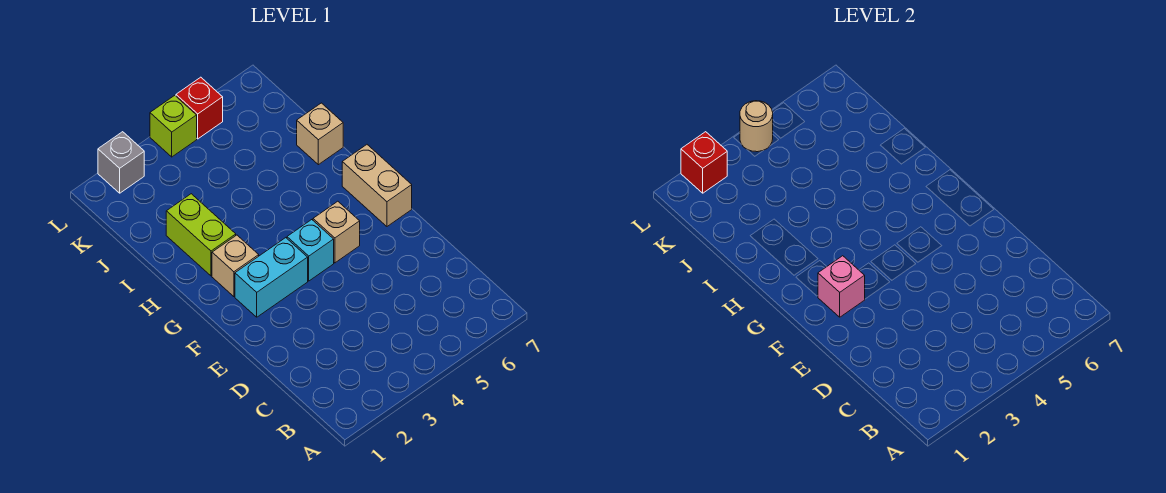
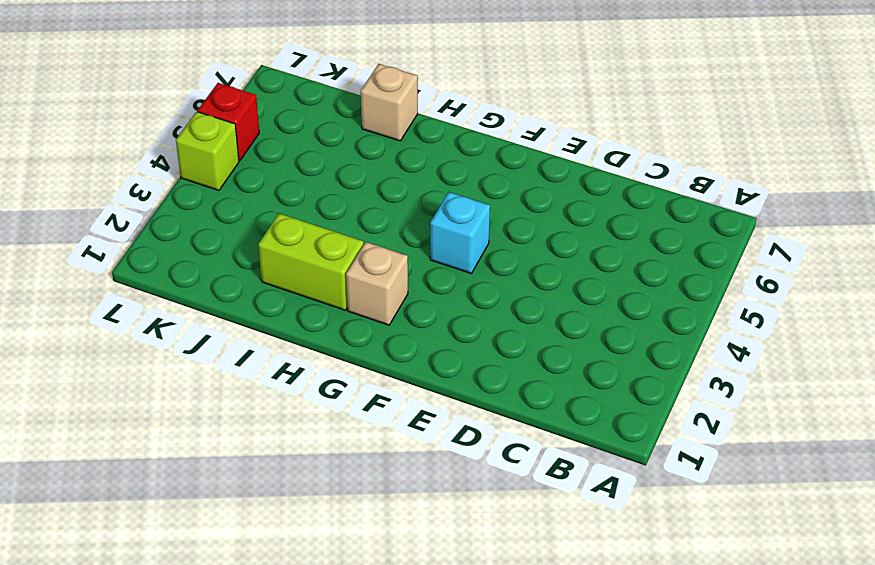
none -> cyan brick F2:F3 level 1
none -> tan brick F5 level 1
none -> tan brick F7:G7 level 1

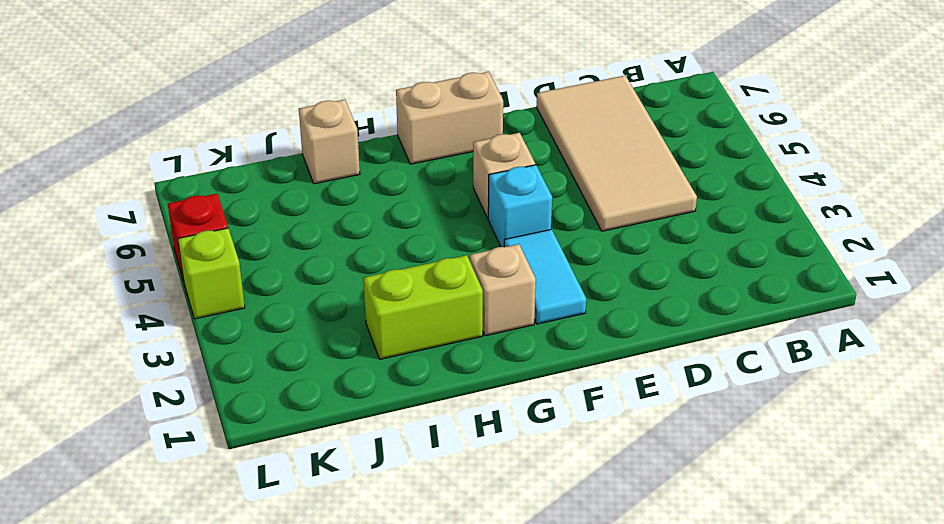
tan tile C4:D7 level 1 -> none
cyan tile F2:F3 level 1 -> cyan brick F2:F3 level 1
none -> grey brick L2 level 1
none -> pink brick F2 level 2
none -> red brick L2 level 2

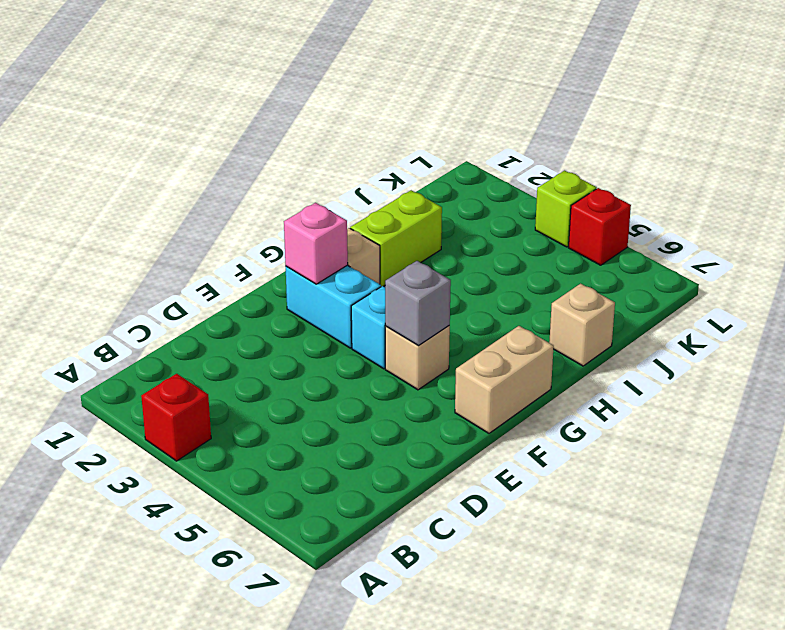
red brick A3 level 1 -> red brick L2 level 2
grey brick F5 level 2 -> grey brick L2 level 1
none -> tan round brick L4 level 2

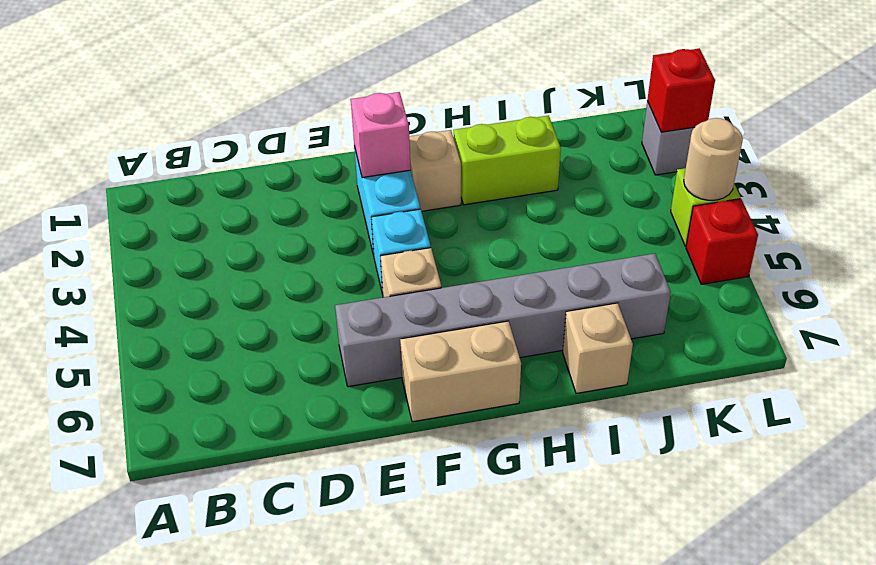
grey brick E6:J6 level 1 -> none

